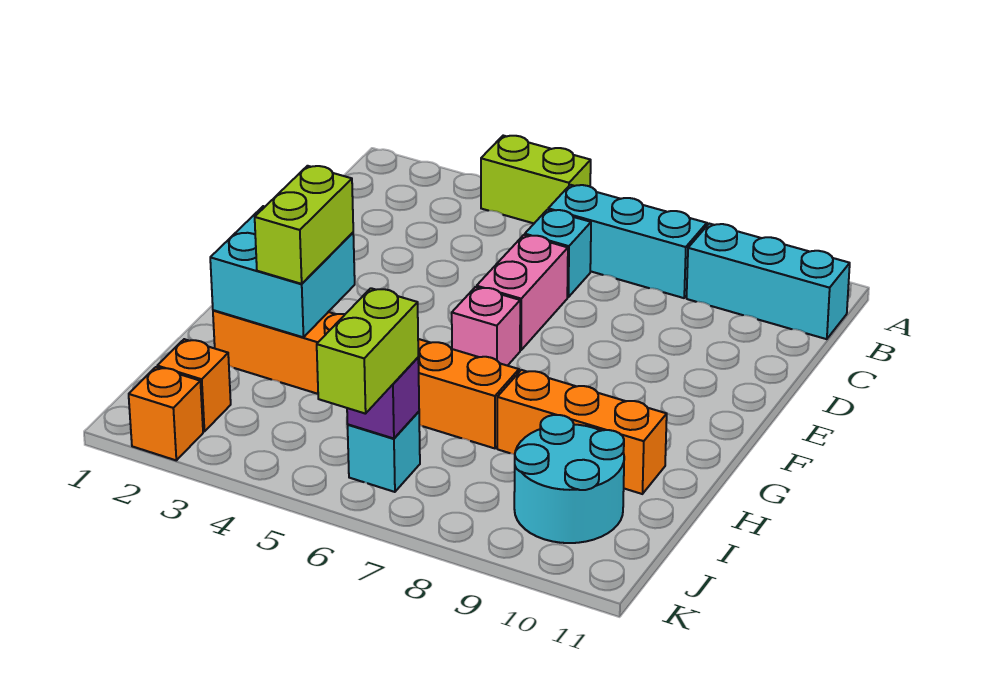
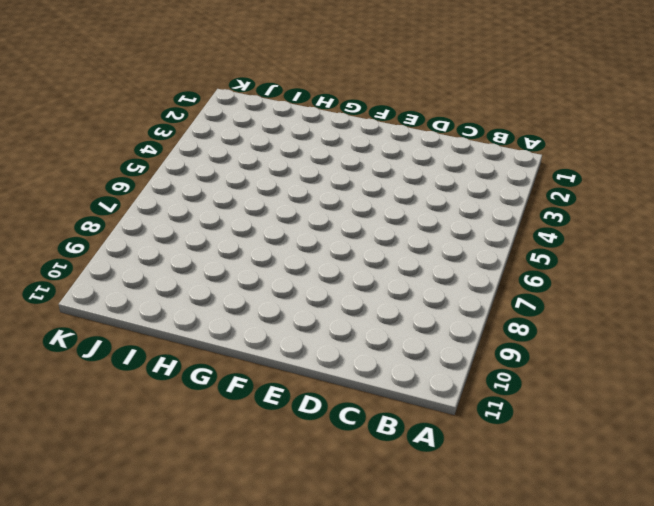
none -> lime brick A4:A5 level 1
none -> cyan brick B6:B8 level 1
none -> cyan brick B9:B11 level 1

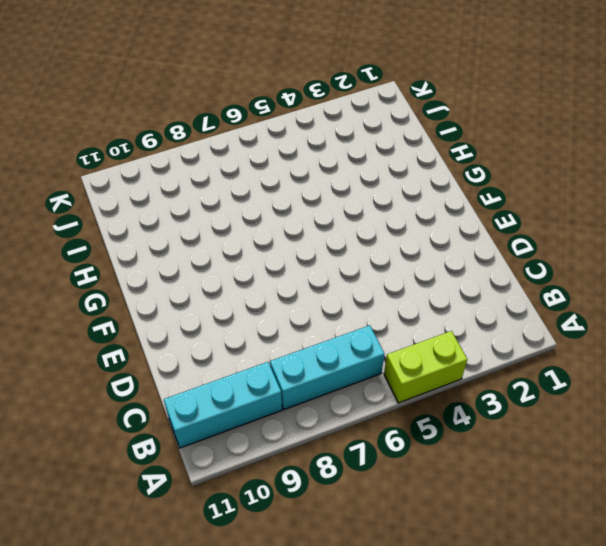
none -> cyan brick C6 level 1
none -> pink brick D6:E6 level 1
none -> pink brick F6 level 1

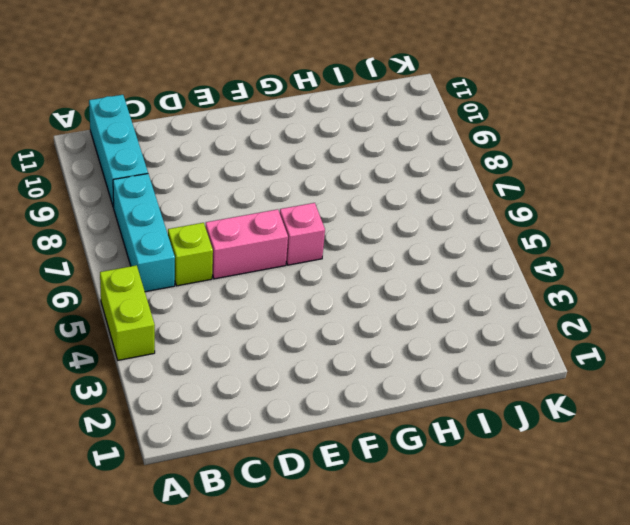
lime brick C6 level 1 -> cyan brick C6 level 1
none -> orange brick H2:H7 level 1
none -> orange brick H8:H10 level 1
none -> cyan round brick I9:J10 level 1

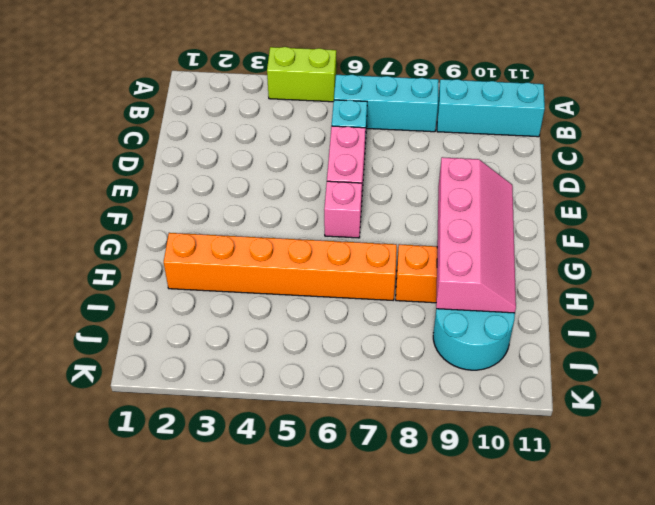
pink slope F9:I10 level 2 top 9 -> none
none -> orange brick J2 level 1
none -> cyan brick J6 level 1
none -> orange brick K2 level 1

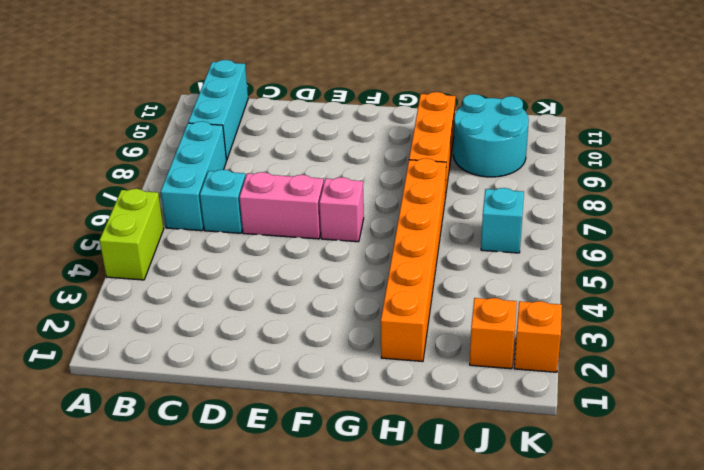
none -> cyan brick G2:H3 level 2
none -> purple brick J6 level 2
none -> lime brick G3:H3 level 3

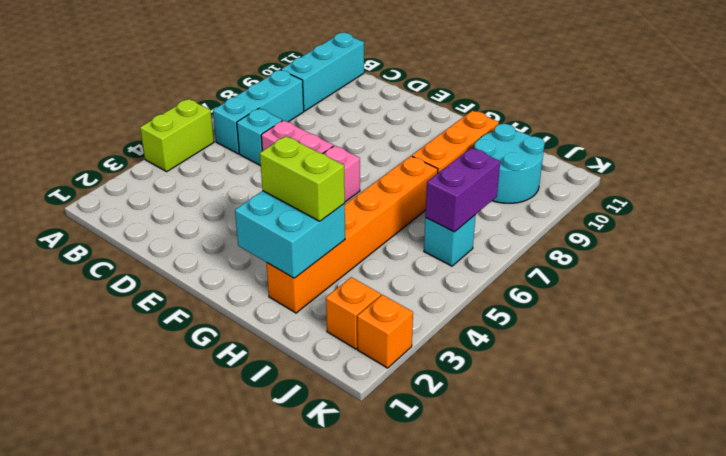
purple brick J6:J7 level 2 -> purple brick J6 level 2
none -> lime brick J6:K6 level 3

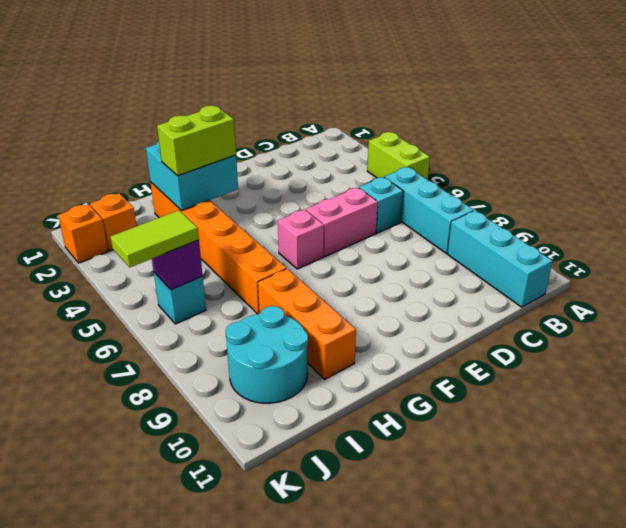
lime tile J6:K6 level 3 -> lime brick J6:K6 level 3

